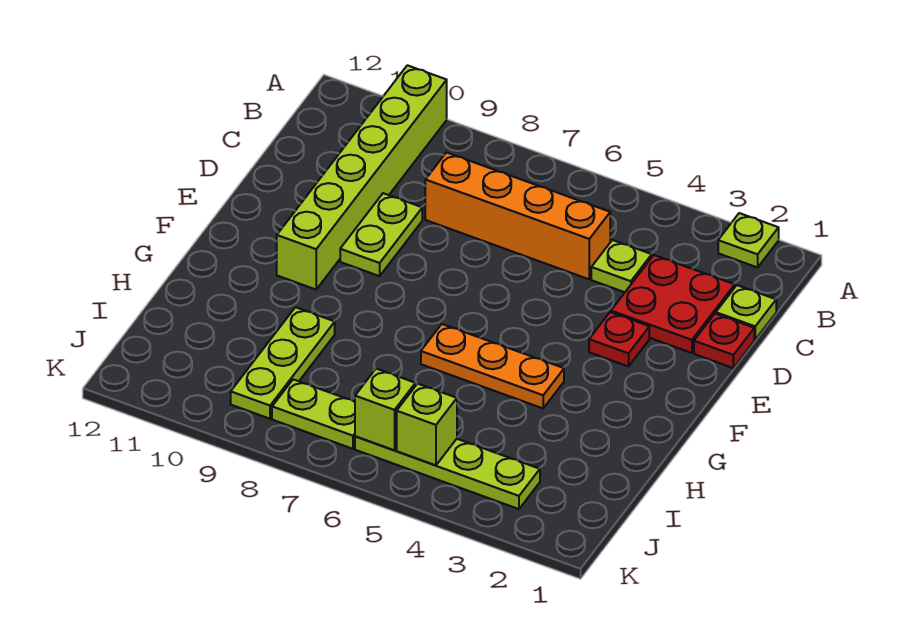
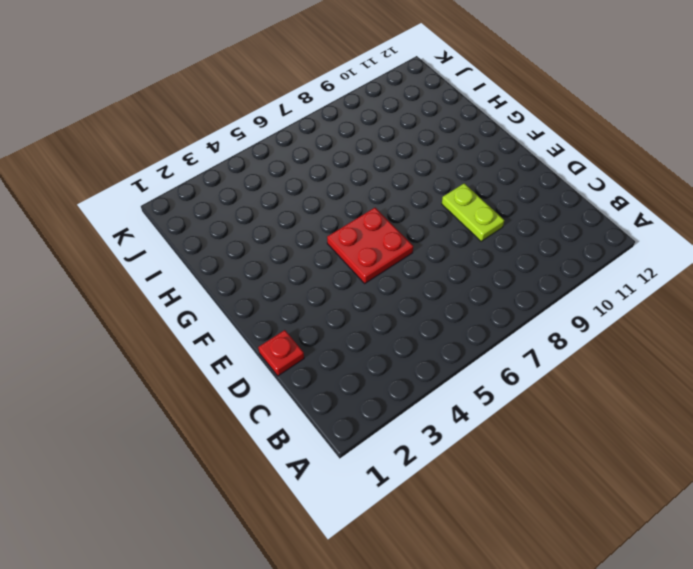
red plate E5:F6 level 1 -> red plate C2:D3 level 1
none -> lime plate A2 level 1
none -> lime brick A10:F10 level 1
none -> lime plate C1 level 1

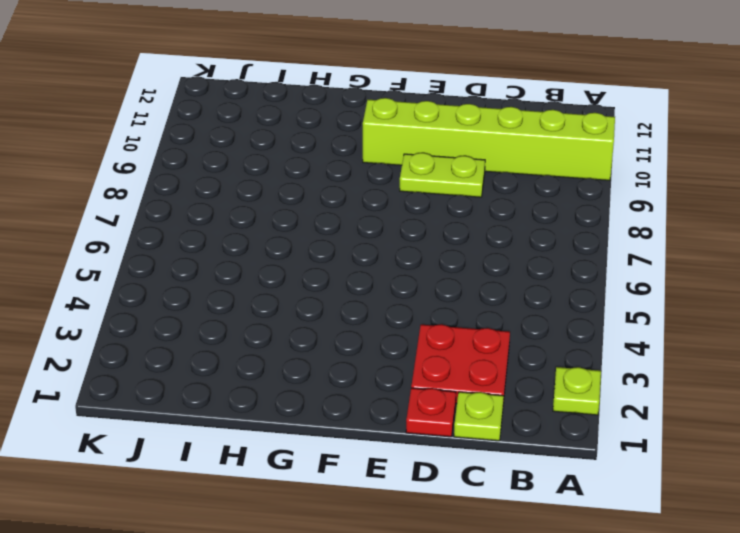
none -> lime plate C4 level 1
none -> orange brick C5:C8 level 1
none -> red plate E3 level 1

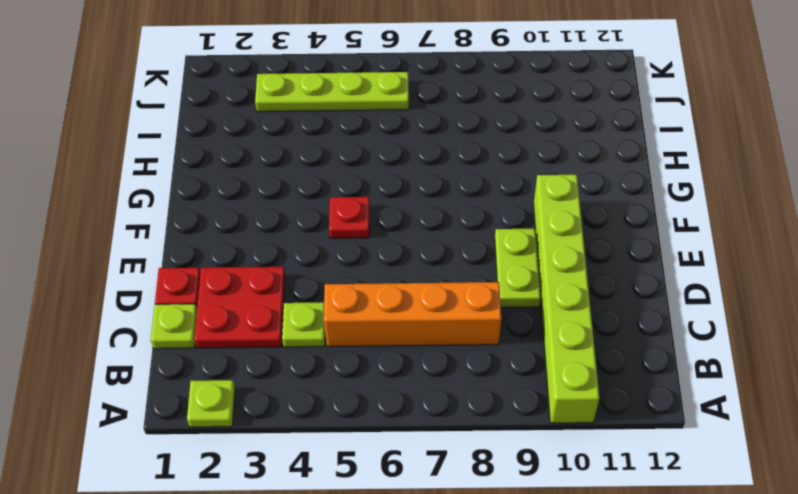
red plate F5 level 1 -> red plate E3 level 1
none -> orange plate G4:G6 level 1
none -> lime plate H9:J9 level 1
none -> lime plate J7:J8 level 1

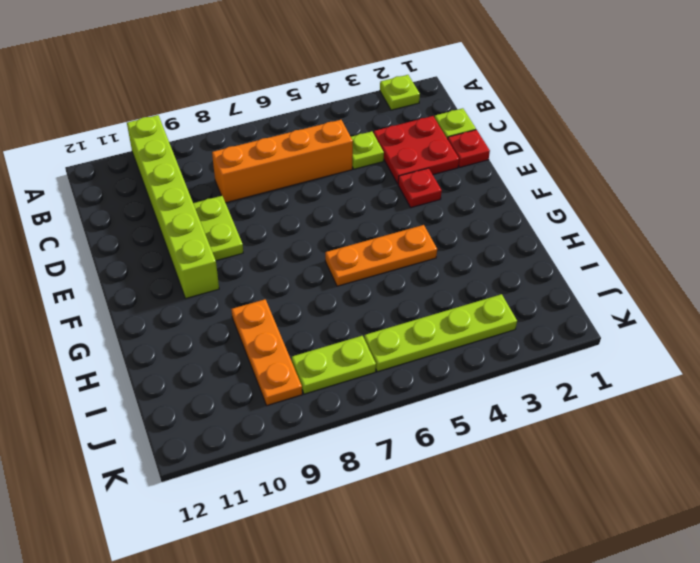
orange plate H9:J9 level 1 -> lime plate H9:J9 level 1
none -> lime brick J5 level 2
none -> lime brick J6 level 2

